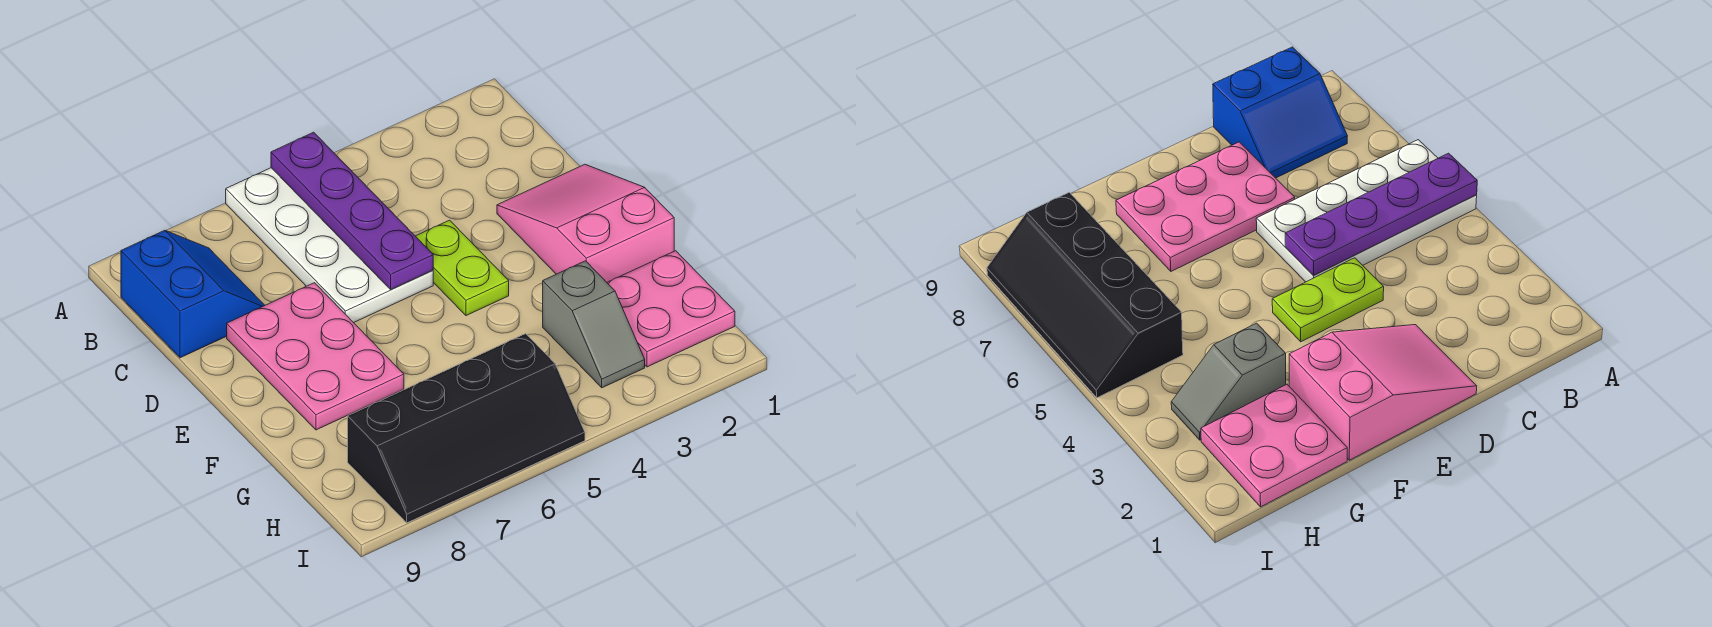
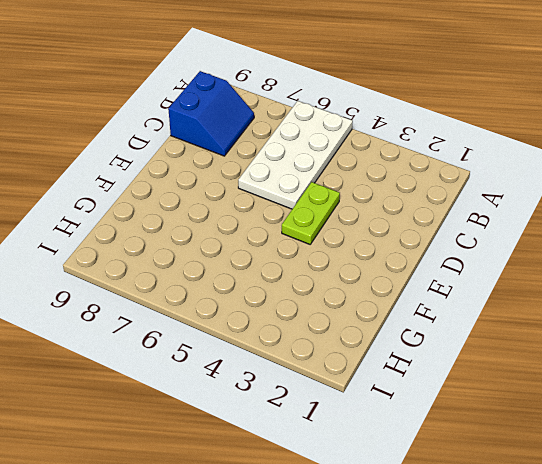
none -> pink slope D1:F2 level 1 top F
none -> pink plate D7:F8 level 1

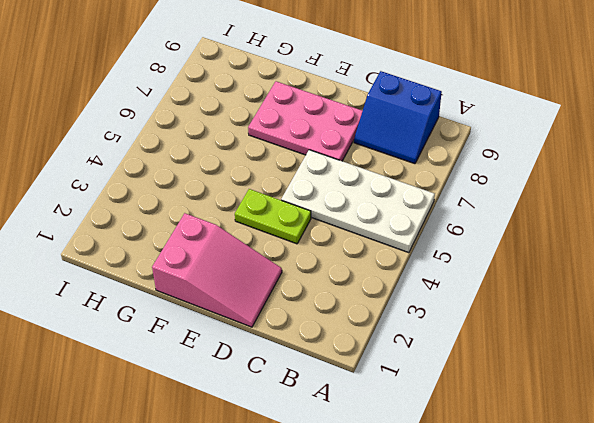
none -> pink plate G1:H2 level 1
none -> grey slope G3:H3 level 1 top G

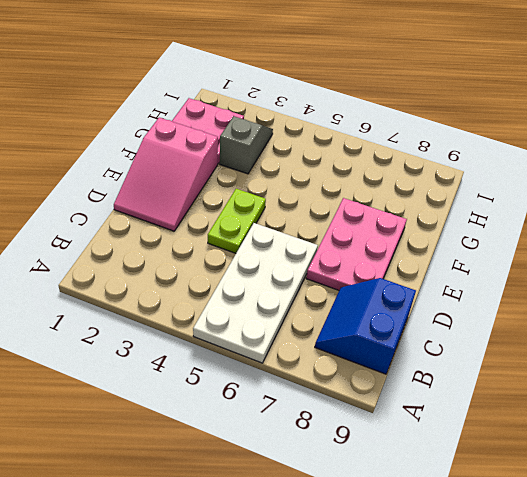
none -> black slope H5:I8 level 1 top H
none -> purple plate A5:D5 level 2

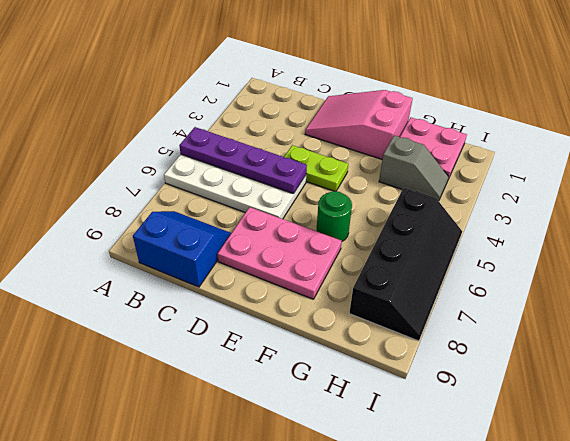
green round brick F6 level 1 -> none

